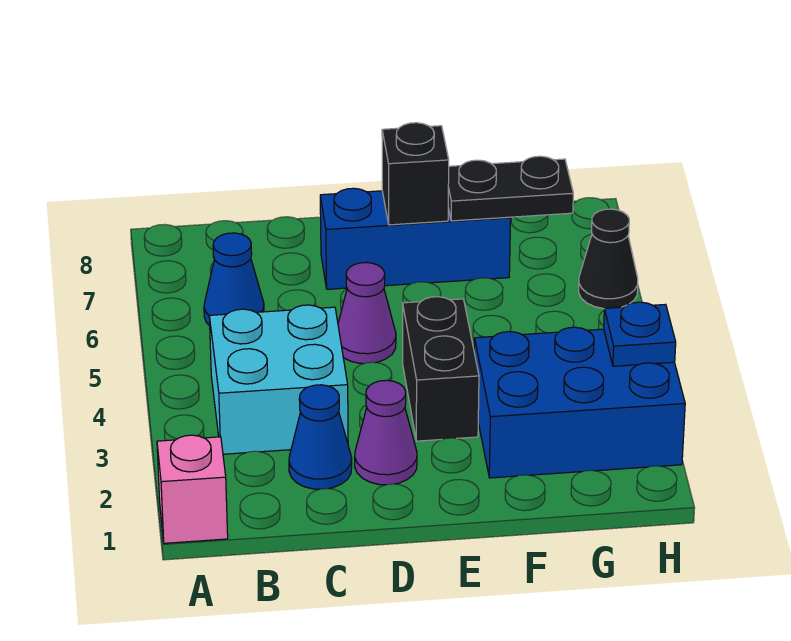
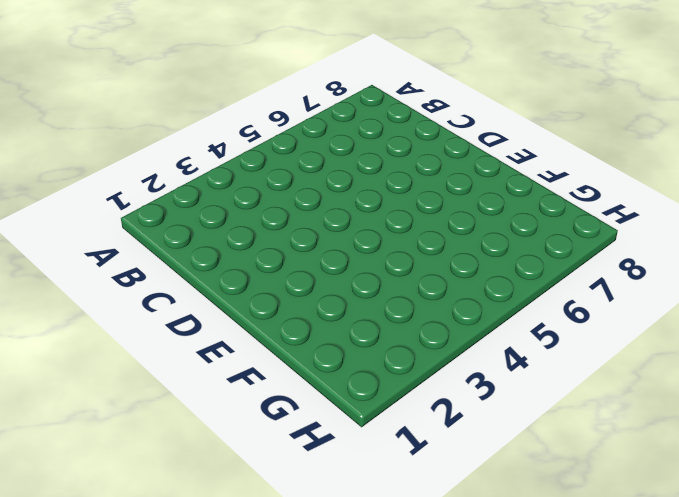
none -> pink brick A1 level 1
none -> cyan brick B3:C4 level 1
none -> blue cone B6 level 1

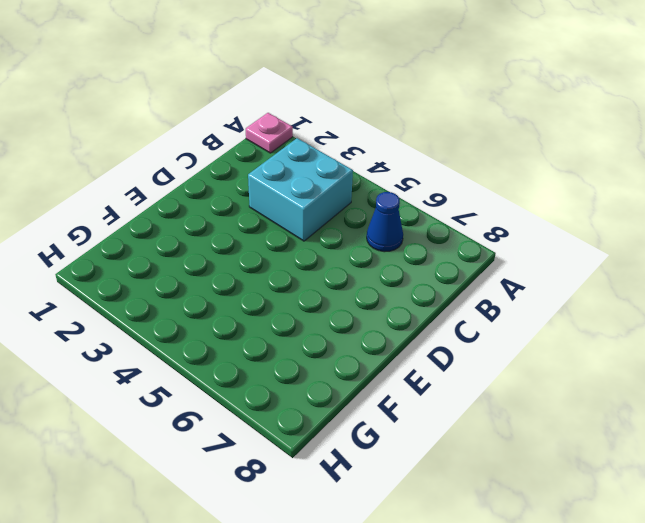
pink plate A1 level 1 -> pink brick A1 level 1
none -> blue cone C2 level 1
none -> purple cone D2 level 1
none -> purple cone D5 level 1

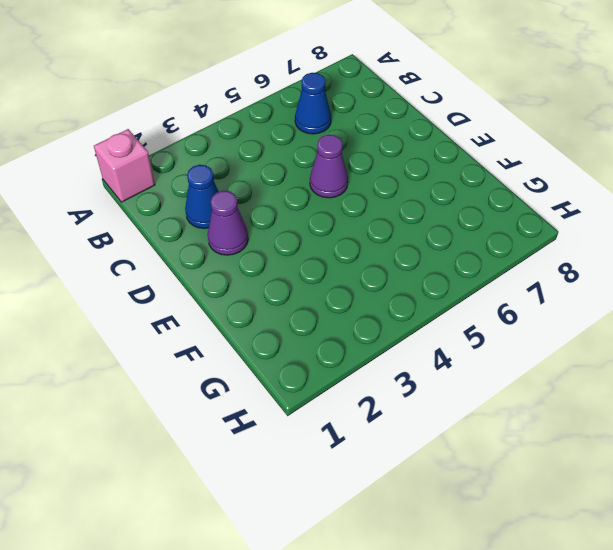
none -> cyan brick B3:C4 level 1
none -> blue brick D7:F7 level 1
none -> black brick E3:E4 level 1

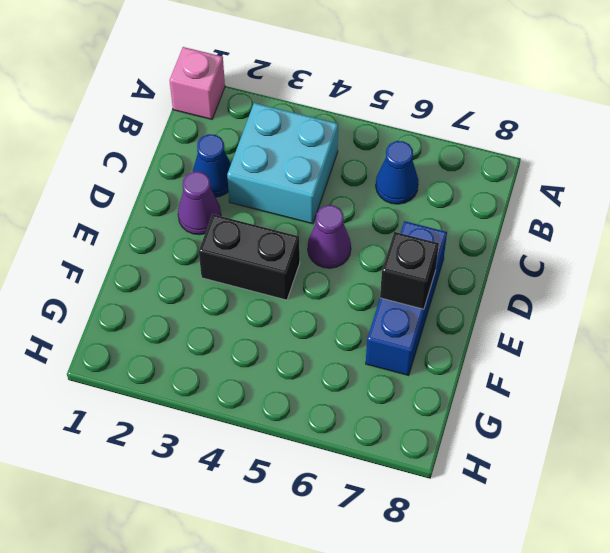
none -> blue brick F2:H3 level 1
none -> black cone H6 level 1
none -> black plate F7:G7 level 2

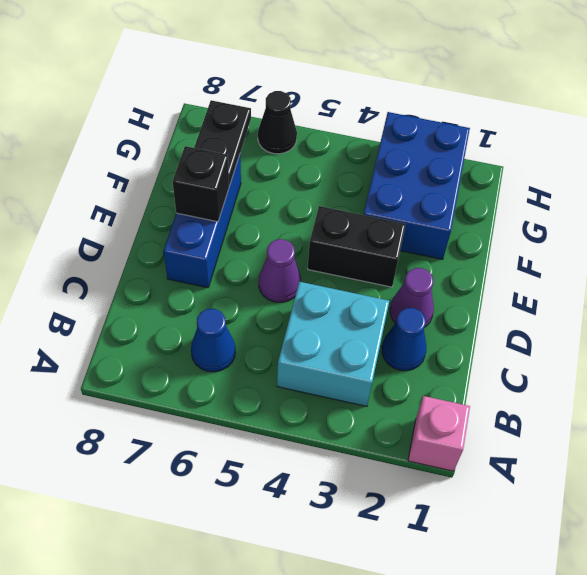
none -> blue plate H3 level 2

